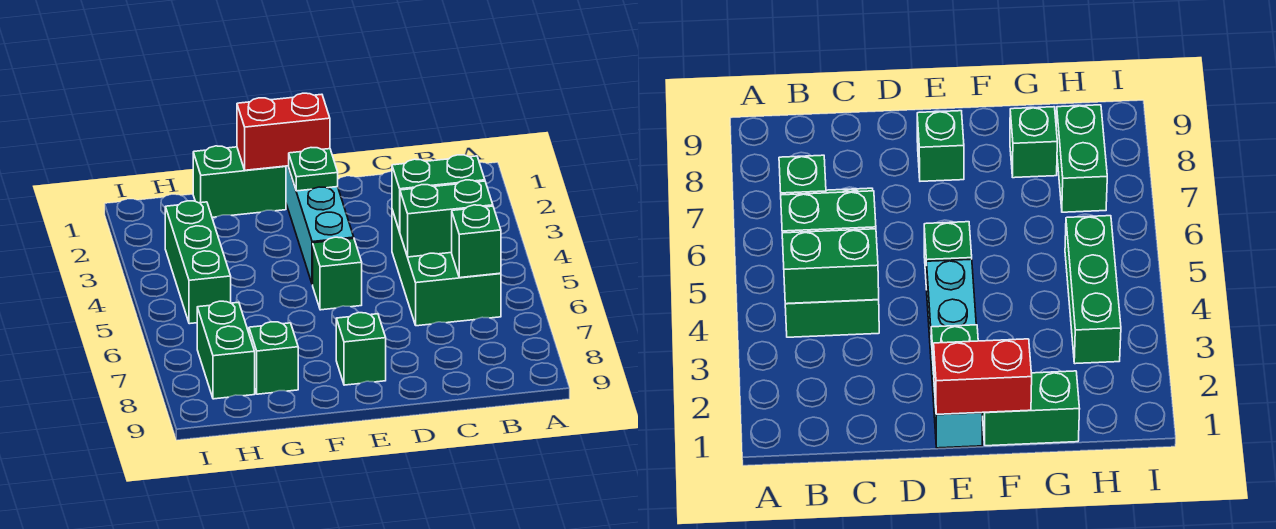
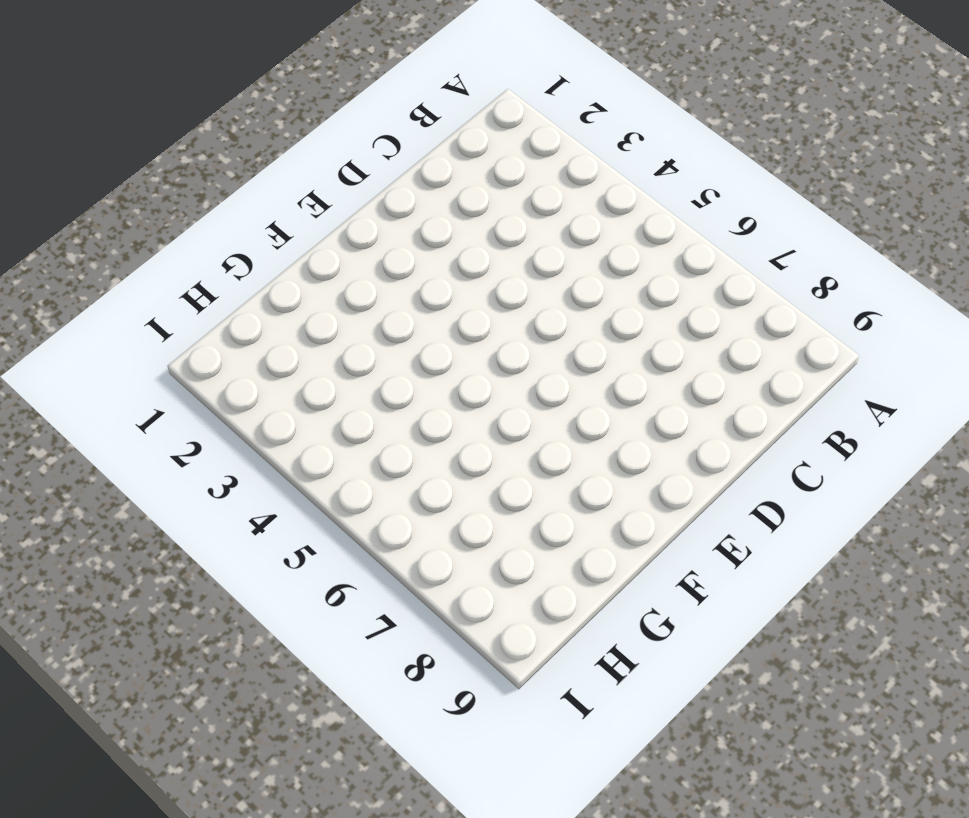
none -> green brick B4:C6 level 1
none -> cyan brick E1:E4 level 1
none -> green brick E5 level 1

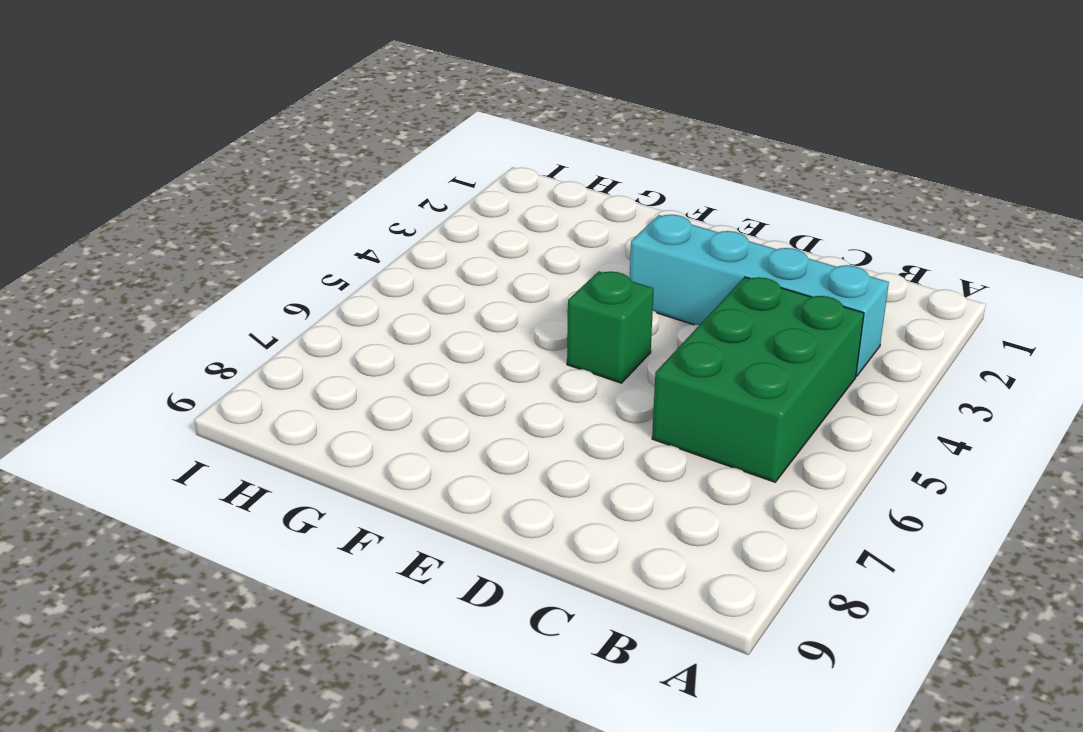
cyan brick B3:E3 level 1 -> cyan brick E1:E4 level 1
none -> green brick E8 level 1
none -> green brick F1:G1 level 1
none -> green brick G8 level 1

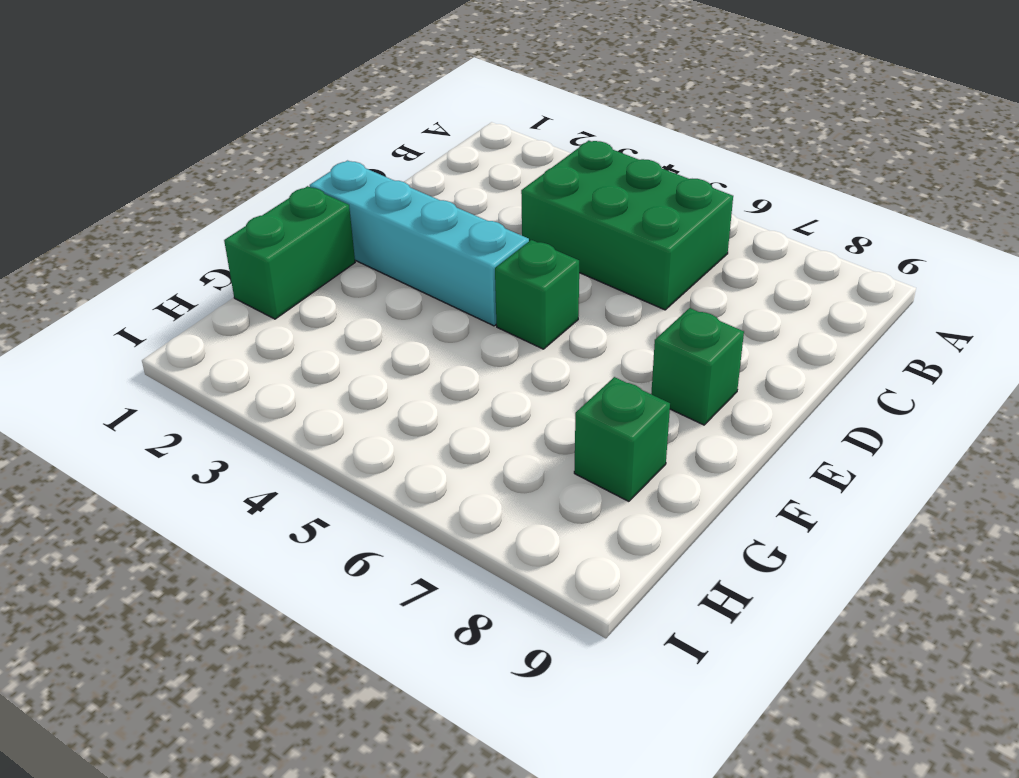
none -> green brick H3:H5 level 1
none -> green brick H7:H8 level 1
none -> green brick B4:C4 level 2

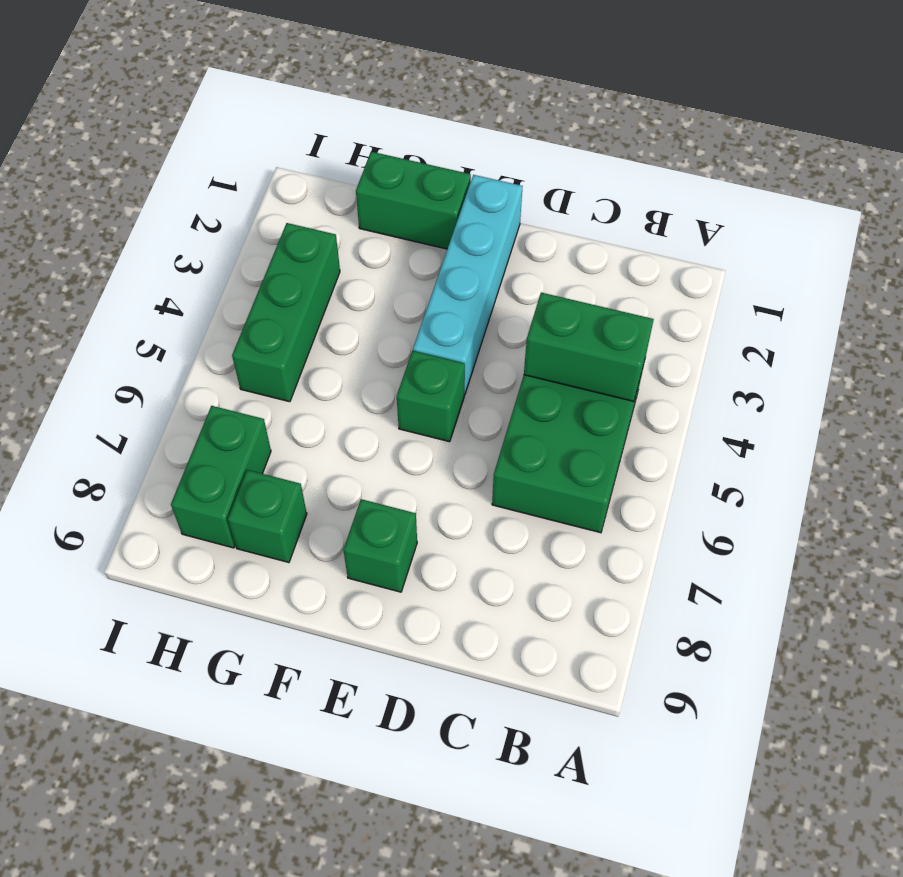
none -> green brick B5:C5 level 2
none -> green brick B6 level 2
none -> red brick E1:F1 level 2

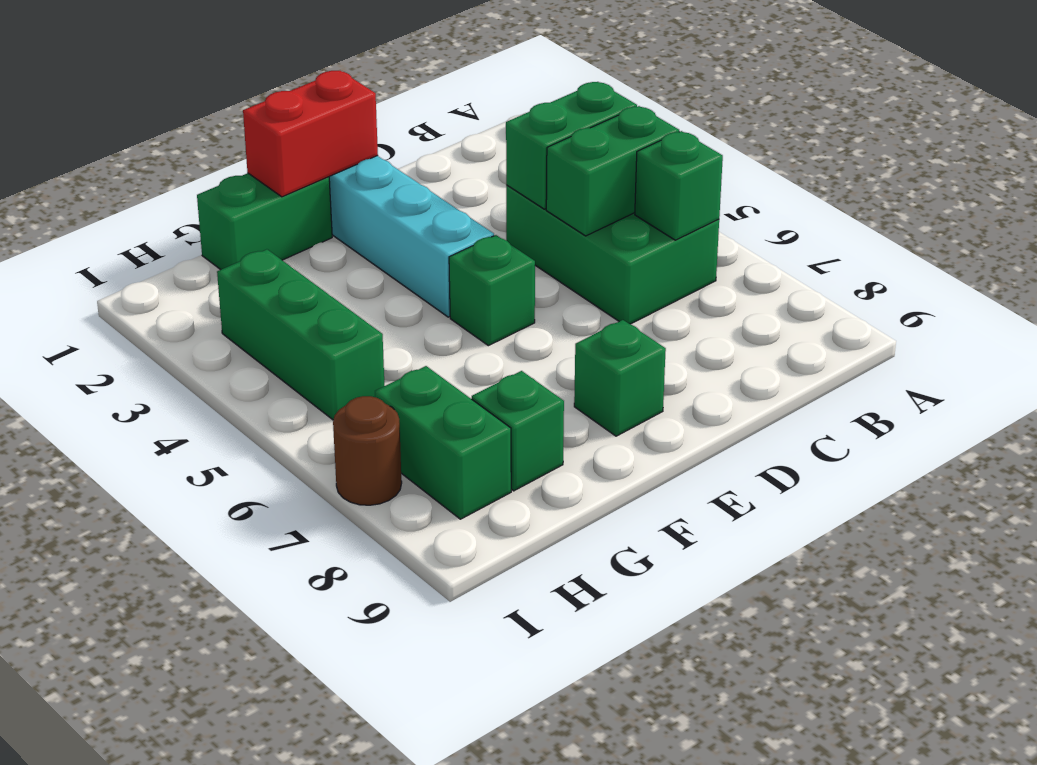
brown round brick I7 level 1 -> none
none -> green plate E2 level 2

